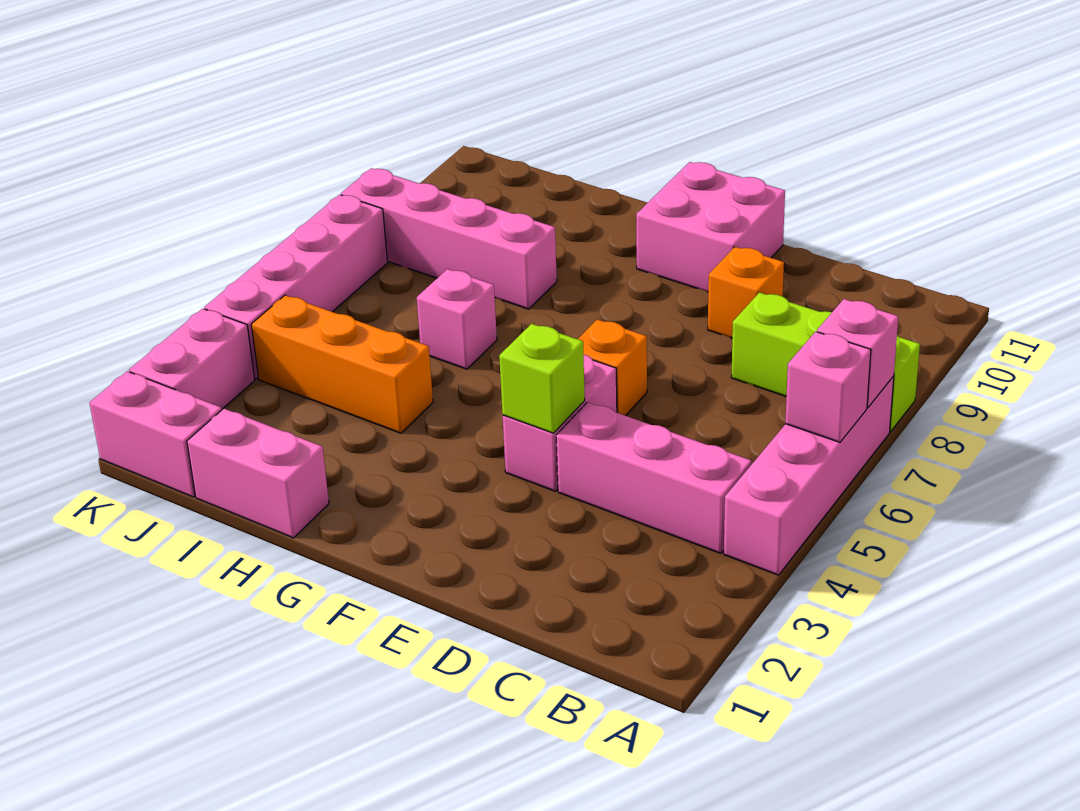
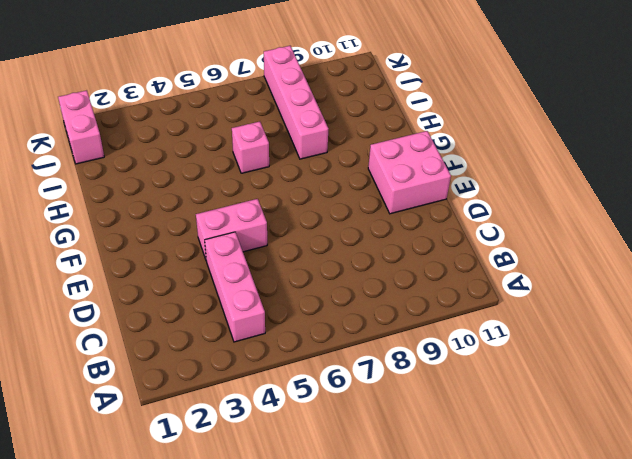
none -> pink brick A4:A7 level 1
none -> lime brick A8:C8 level 1
none -> orange brick D9 level 1

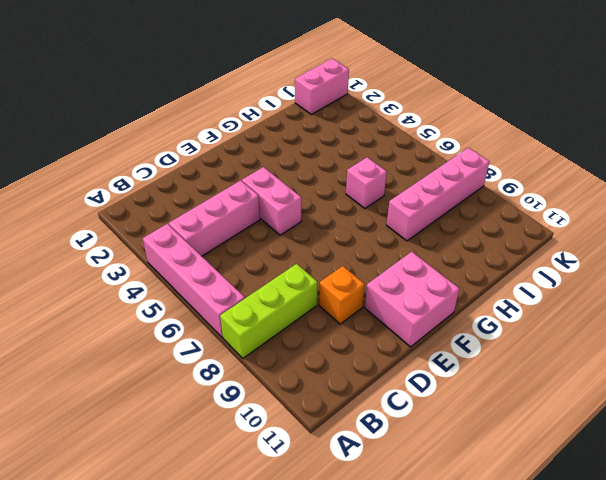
none -> orange brick E6 level 1
none -> pink brick H1:I1 level 1
none -> orange brick H4:J4 level 1

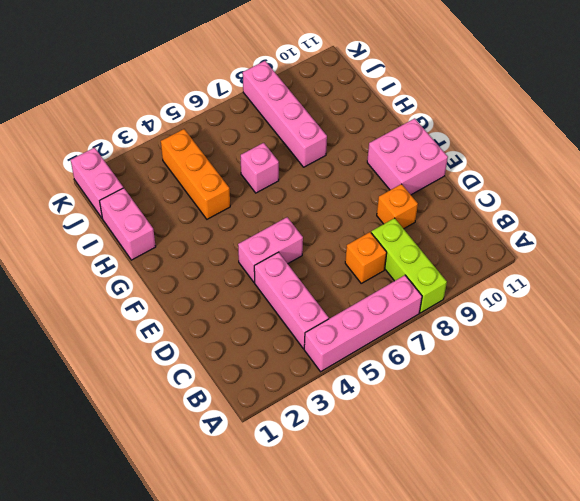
orange brick C7 level 1 -> orange brick E6 level 1
none -> pink brick K2:K3 level 1
none -> pink brick K4:K7 level 1
none -> pink brick A6 level 2

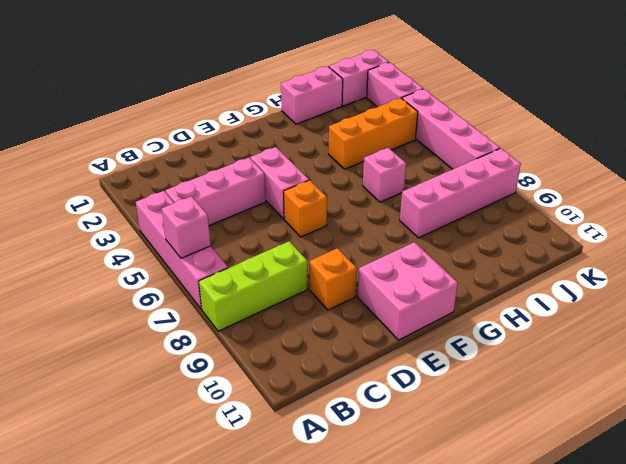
none -> pink brick A7 level 2
none -> lime brick E4 level 2

